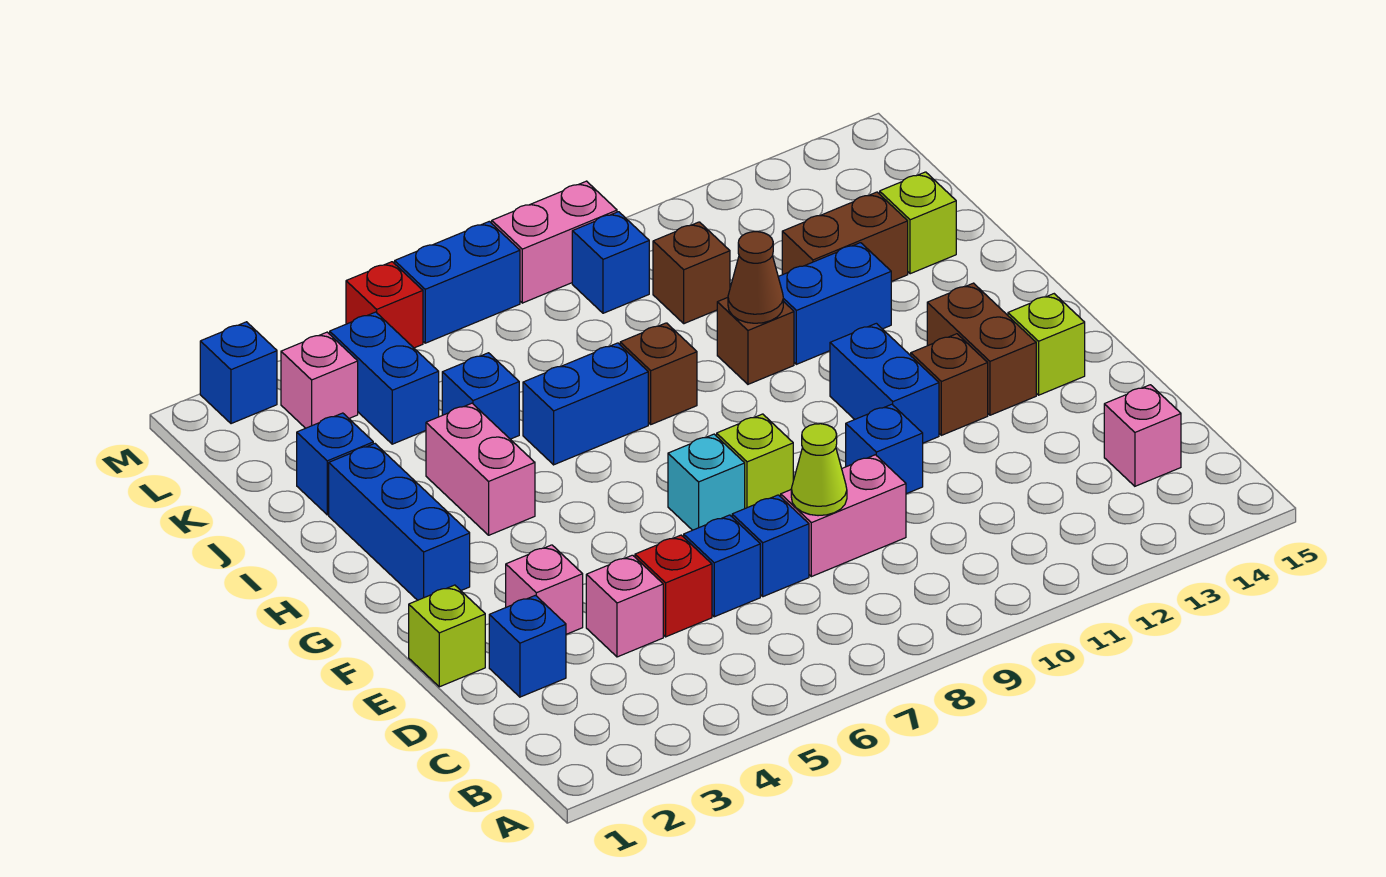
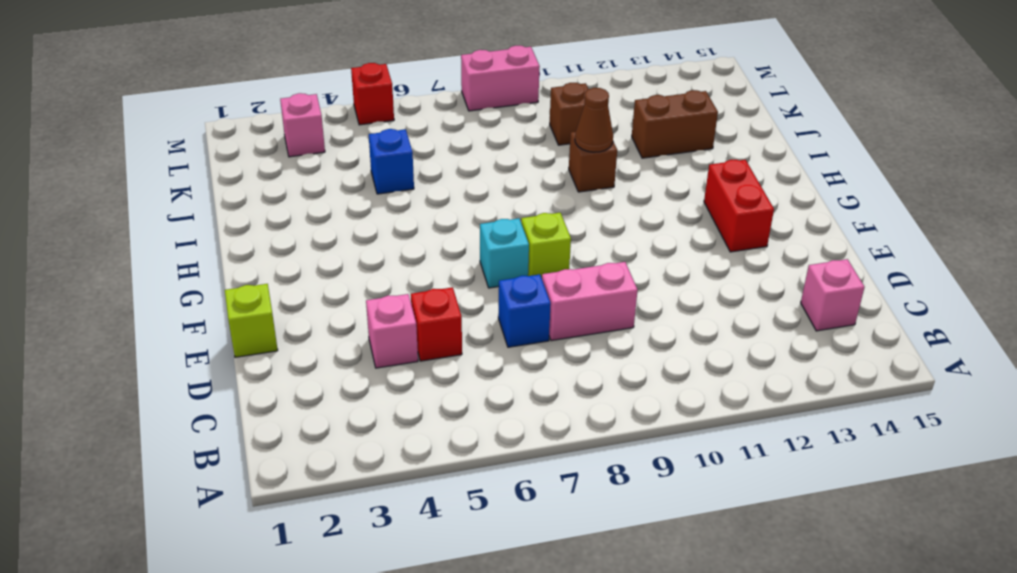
red brick F13:G13 level 1 -> brown brick F13:G13 level 1
none -> blue brick D2 level 1
none -> blue brick D6 level 1
none -> pink brick E3 level 1
none -> blue brick E10 level 1

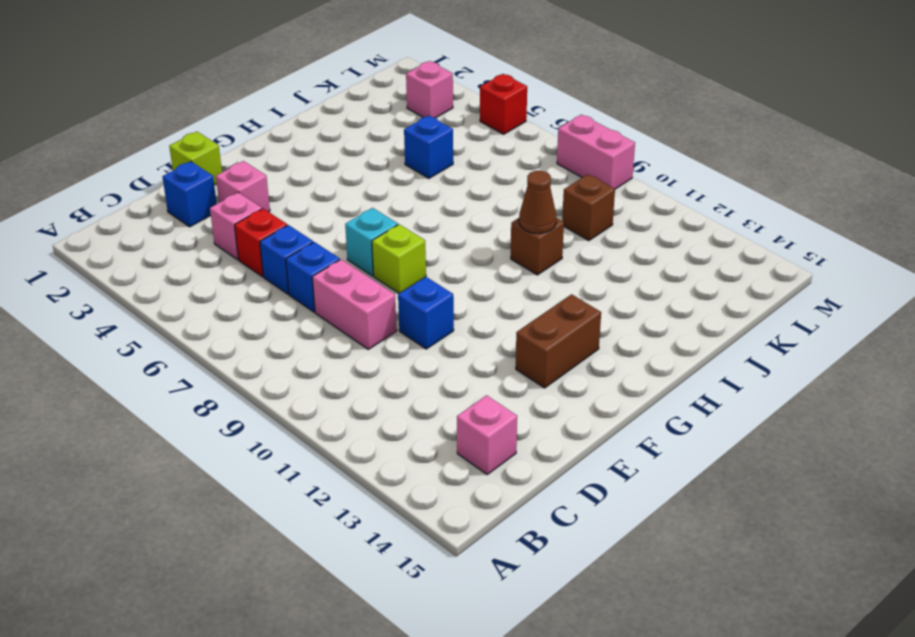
none -> blue brick F11:G11 level 1
none -> brown brick F12 level 1
none -> lime brick F14 level 1
none -> blue brick G2:I2 level 1

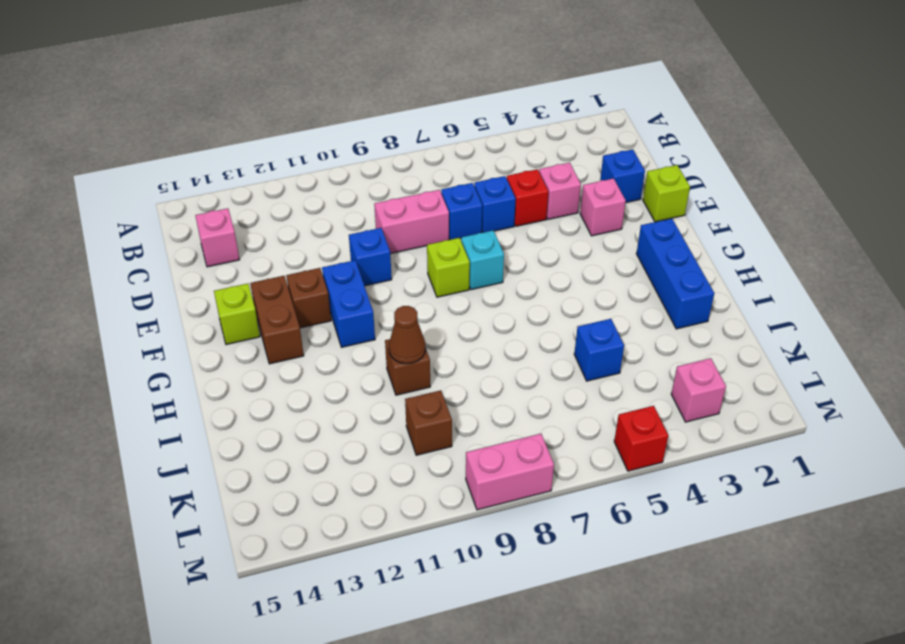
none -> pink brick H4:I4 level 1
none -> blue brick I6:I7 level 1
none -> brown brick I8 level 1
none -> blue brick I11:I12 level 1

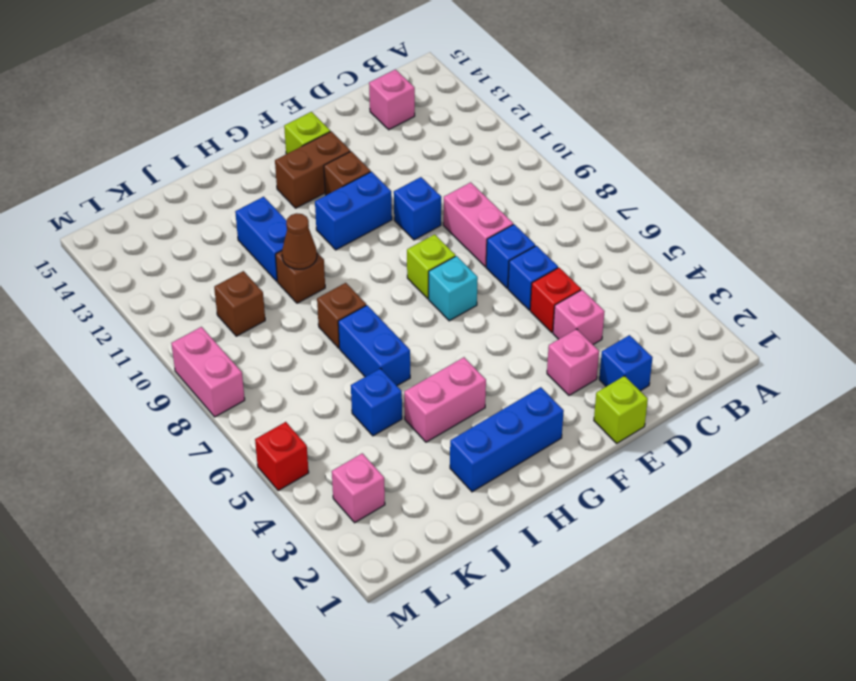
none -> blue brick J2 level 1
none -> brown brick J12:J13 level 1
none -> lime brick J14 level 1
none -> blue brick K4:L4 level 1

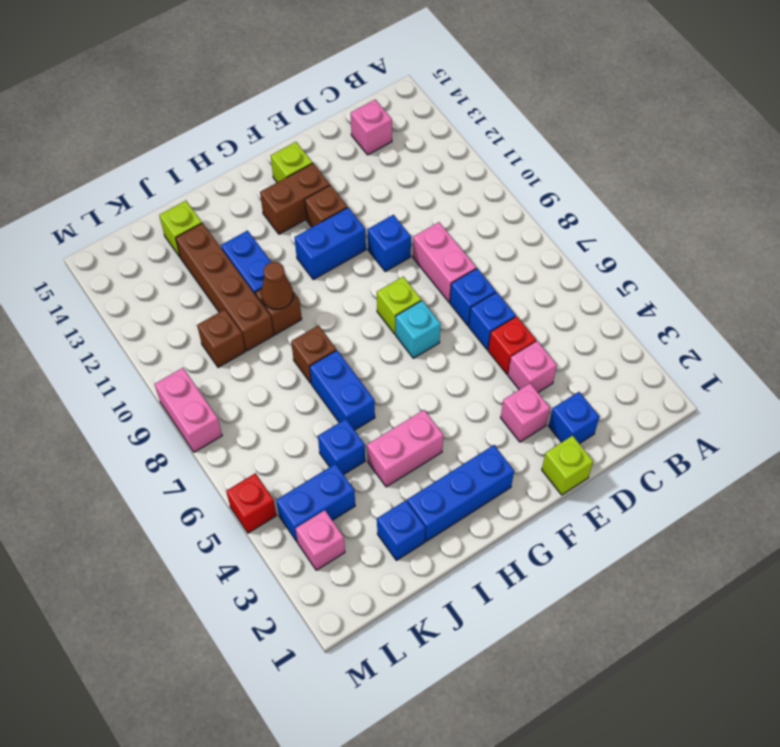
brown brick J10:J13 level 1 -> brown brick J12:J13 level 1
none -> blue brick L9 level 1
none -> blue brick M2 level 1
none -> blue brick M6:M7 level 1
none -> lime cone D8 level 2

